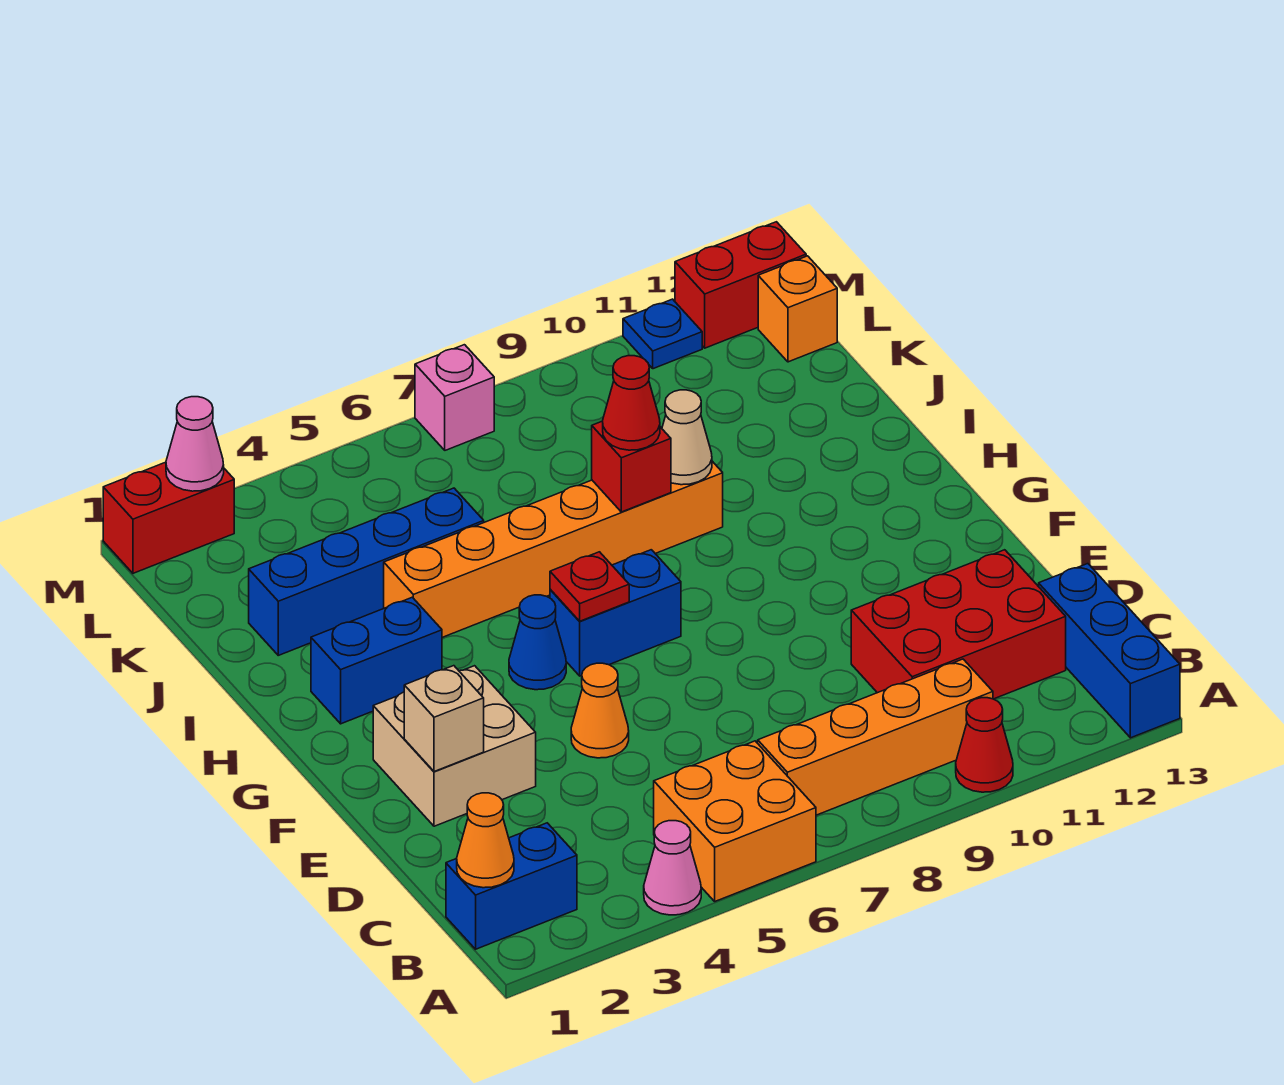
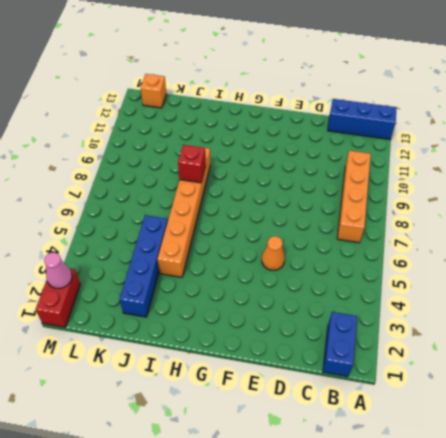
none -> pink cone A4 level 1
none -> orange brick A5:B6 level 1
none -> red cone A10 level 1

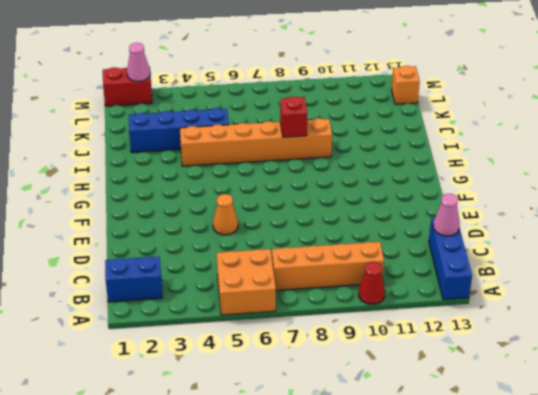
pink cone C13 level 2 -> pink cone A4 level 1
none -> red brick C10:D12 level 1
none -> tan brick E2:F3 level 1
none -> blue cone G5 level 1

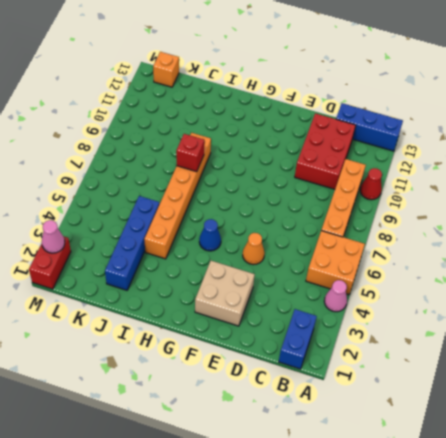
none -> blue brick G6:G7 level 1
none -> blue brick H2:H3 level 1
none -> pink brick M7 level 1

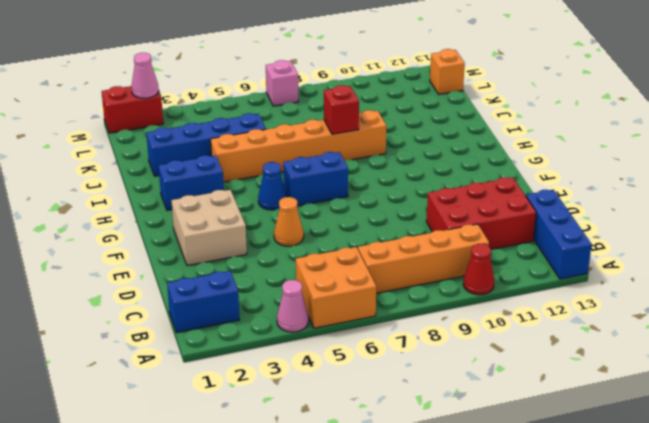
none -> blue plate M11 level 1
none -> red brick M12:M13 level 1
none -> orange cone B1 level 2

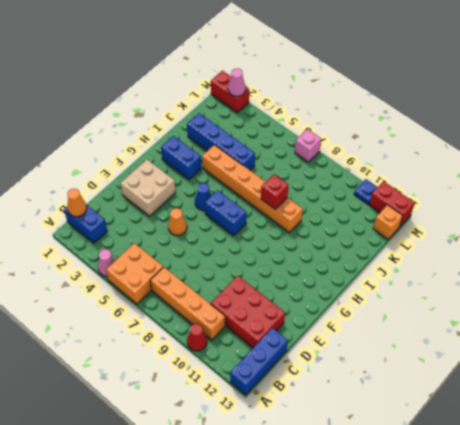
none -> tan brick E2 level 2
none -> red plate G6 level 2
none -> tan cone I9 level 2

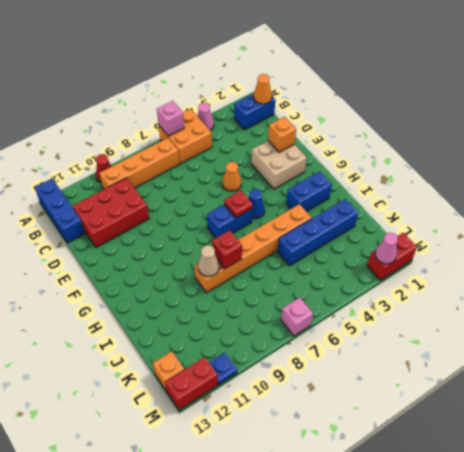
pink brick A6 level 2 -> none
orange brick E2 level 2 -> tan brick E2 level 2
none -> red cone I8 level 3

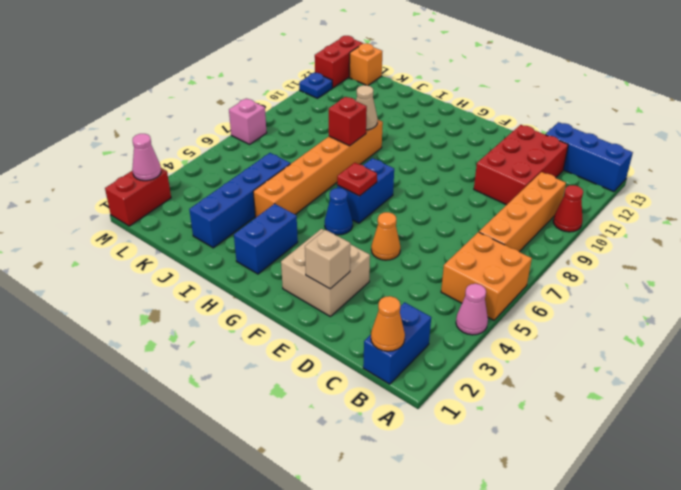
none -> red cone I8 level 3

